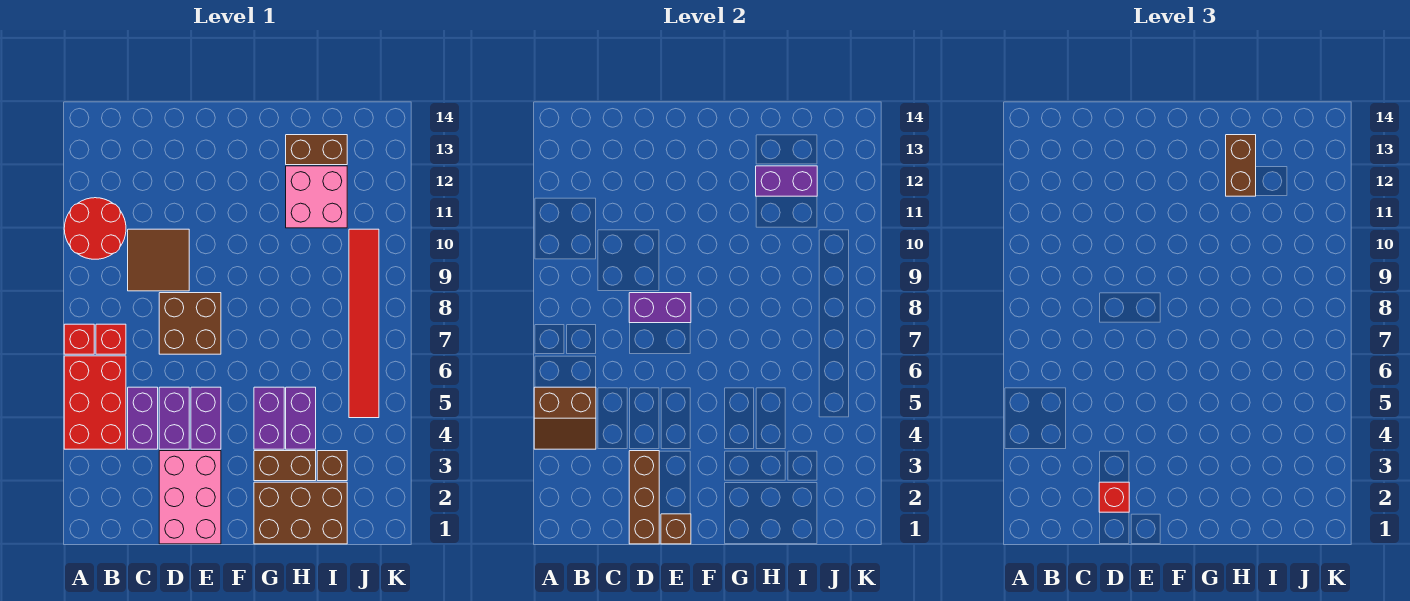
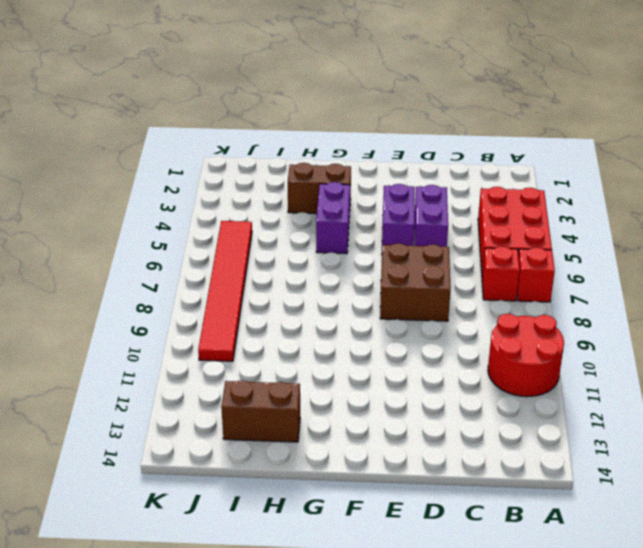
none -> purple brick C4:C5 level 1
none -> brown tile C9:D10 level 1
none -> pink brick D1:E3 level 1

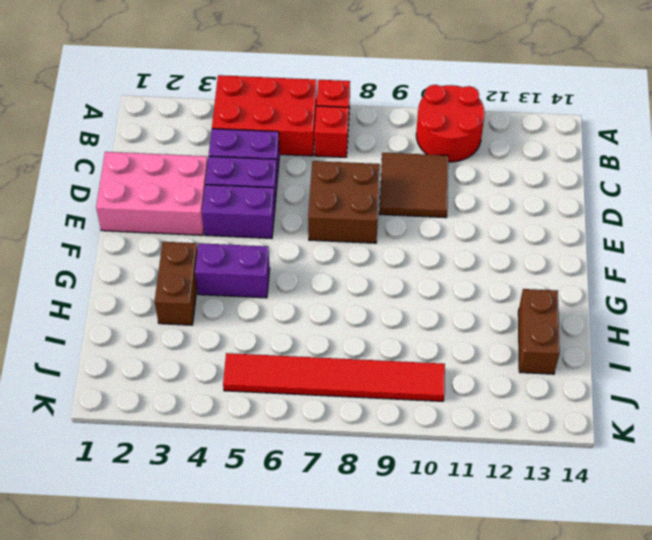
none -> brown brick G1:I2 level 1
none -> purple brick H4:H5 level 1
none -> pink brick H11:I12 level 1

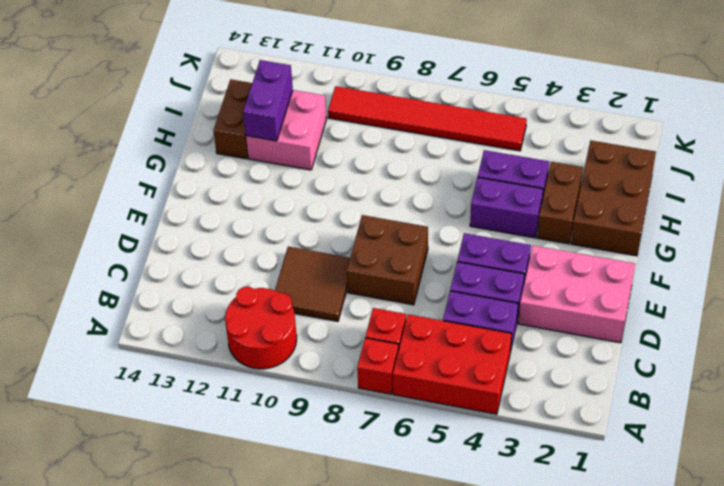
none -> brown brick I3 level 1
none -> brown slope A4:B5 level 2 top 5
none -> brown brick D1:D3 level 2

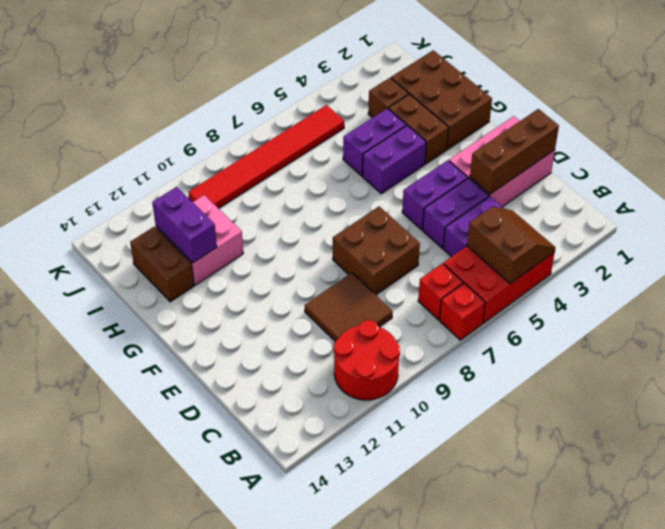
none -> purple brick D8:E8 level 2
none -> brown brick E1 level 2
none -> red brick D2 level 3

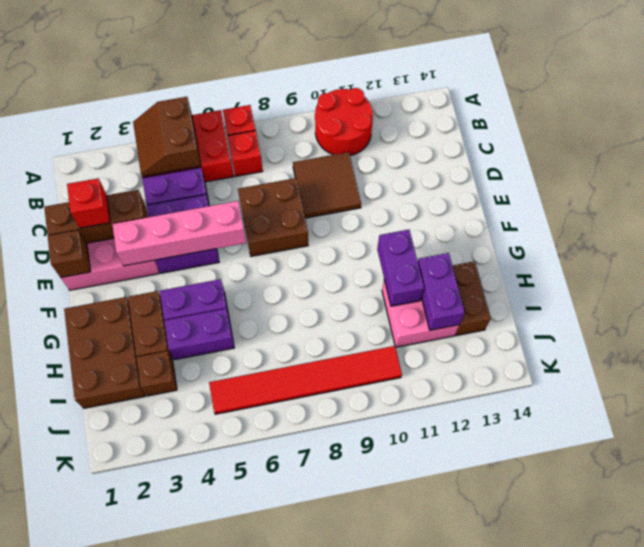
pink brick E3:E6 level 2 -> none
purple brick G11:H11 level 2 -> purple brick D8:E8 level 2
none -> brown brick H12:H13 level 3

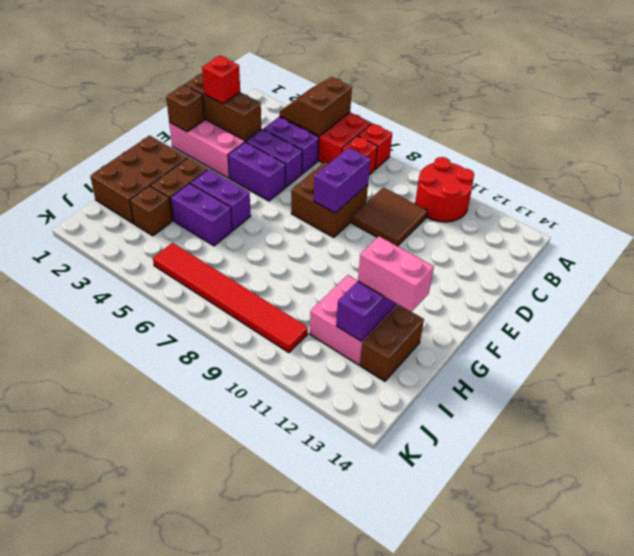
pink brick H12:H13 level 3 -> brown brick H12:H13 level 3

